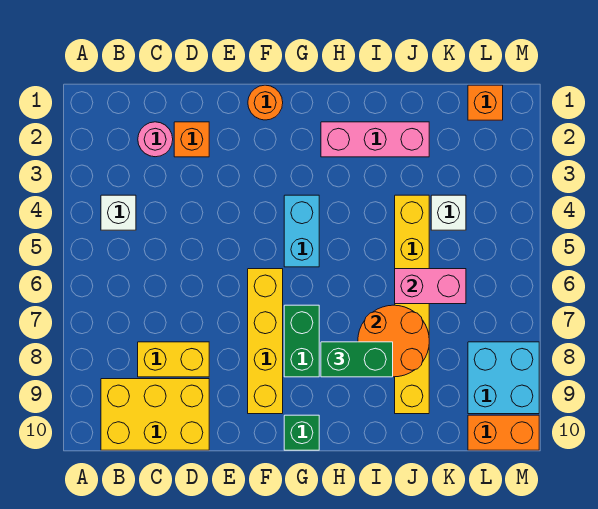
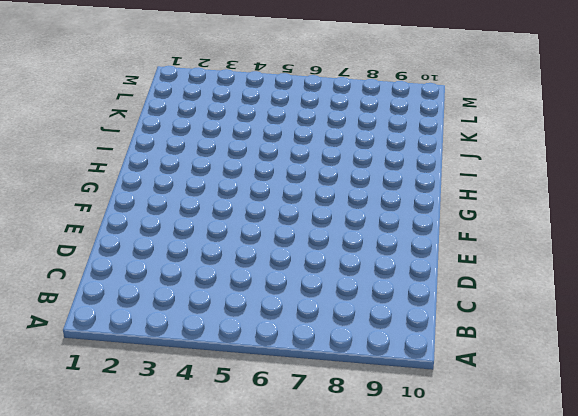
none -> white brick B4 level 1
none -> yellow brick B9:D10 level 1
none -> pink round brick C2 level 1

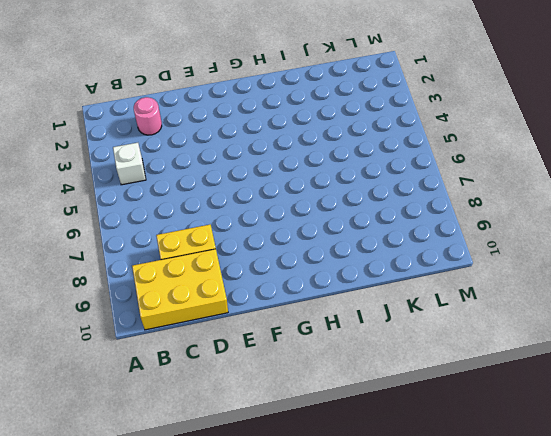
none -> orange brick D2 level 1
none -> orange round brick F1 level 1
none -> yellow brick F6:F9 level 1

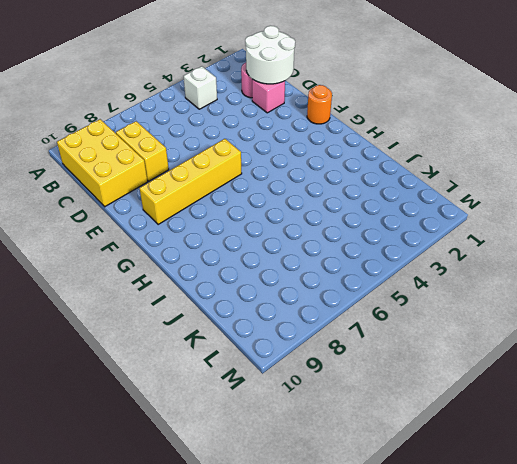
white round brick C1:D2 level 2 -> none
pink brick D2 level 1 -> orange brick D2 level 1
none -> cyan brick G4:G5 level 1
none -> green brick G7:G8 level 1
none -> green brick G10 level 1

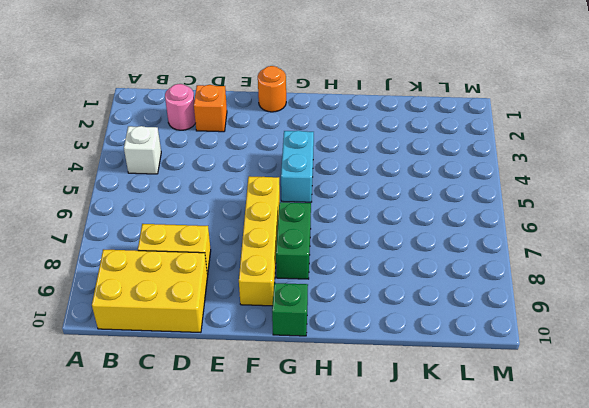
none -> pink brick H2:J2 level 1
none -> yellow brick J4:J9 level 1
none -> white brick K4 level 1

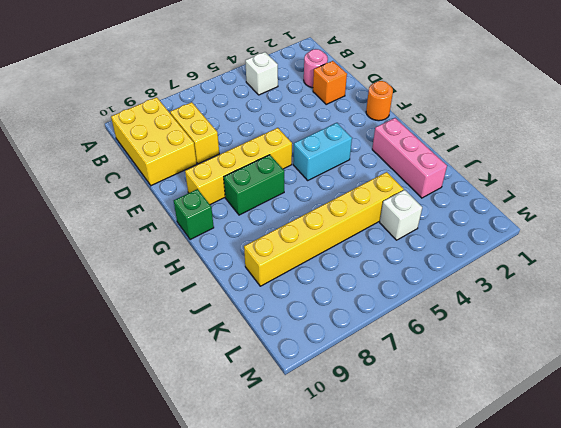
none -> orange brick L1 level 1
none -> cyan brick L8:M9 level 1
none -> orange brick L10:M10 level 1

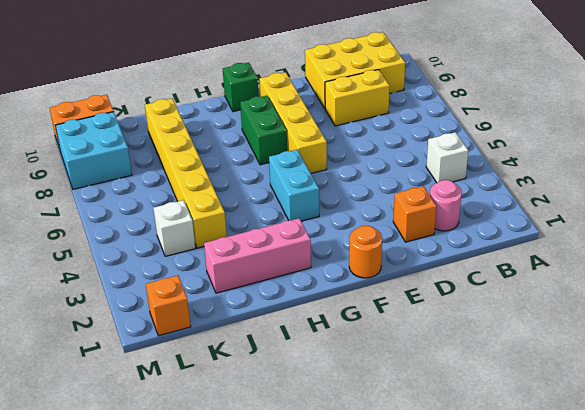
none -> orange round brick I7:J8 level 2
none -> pink brick J6:K6 level 2
none -> green brick H8:I8 level 3

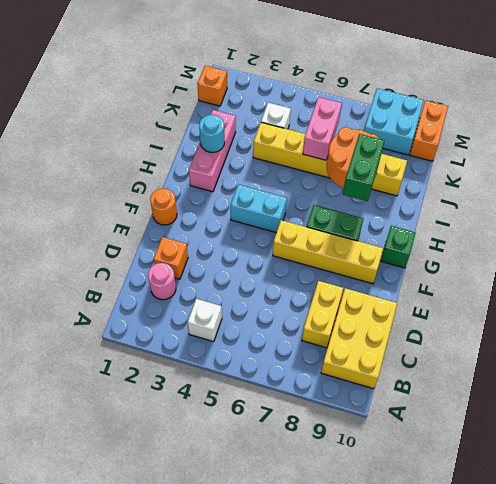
cyan round brick I2 level 2 -> none

